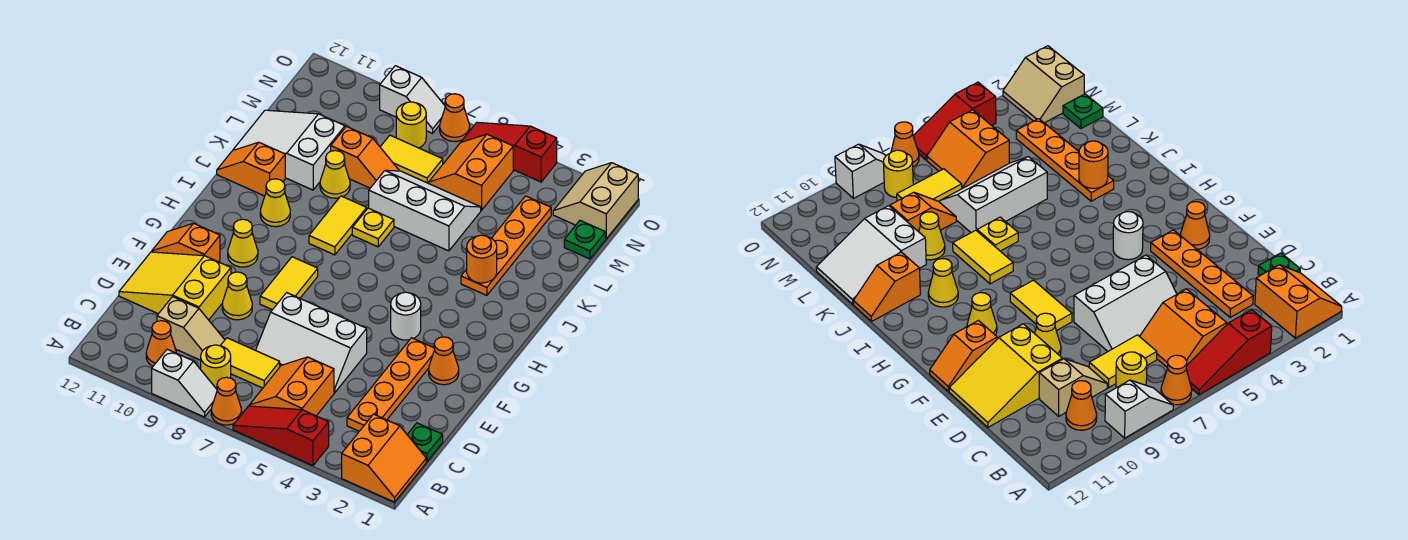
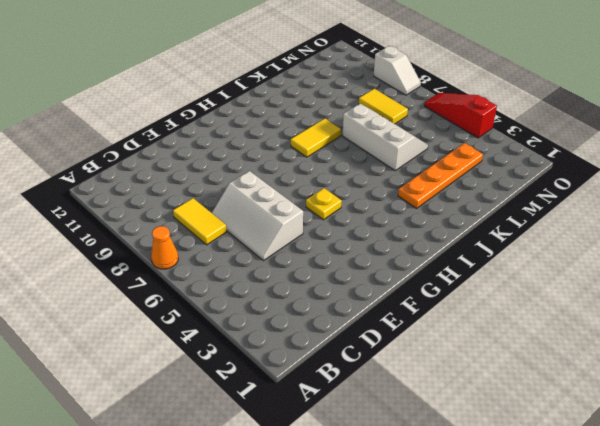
yellow plate G5 level 1 -> yellow plate J7 level 1
none -> orange slope A1:B2 level 1 top 2
none -> red slope A4:A6 level 1 top 4
none -> white slope A8:A9 level 1 top 9
none -> orange slope B5:C6 level 1 top 5

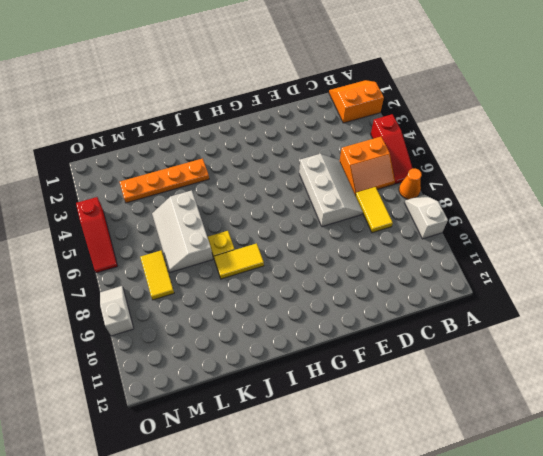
none -> yellow round brick B8 level 1
none -> orange cone B10 level 1
none -> green plate C1 level 1
none -> orange plate C3:F3 level 1

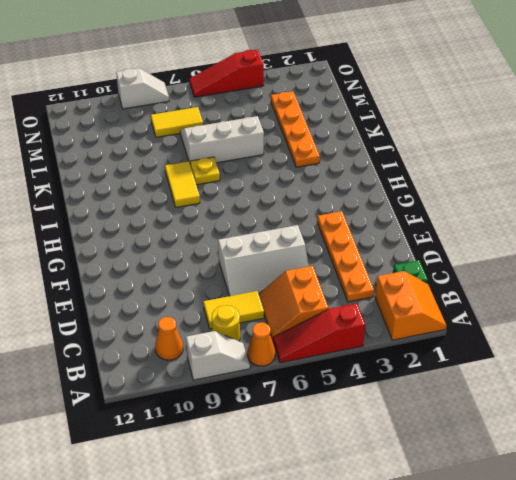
none -> tan slope C9:C10 level 1 top 10
none -> yellow slope D10:E12 level 1 top 10
none -> yellow cone E9 level 1
none -> orange cone F2 level 1

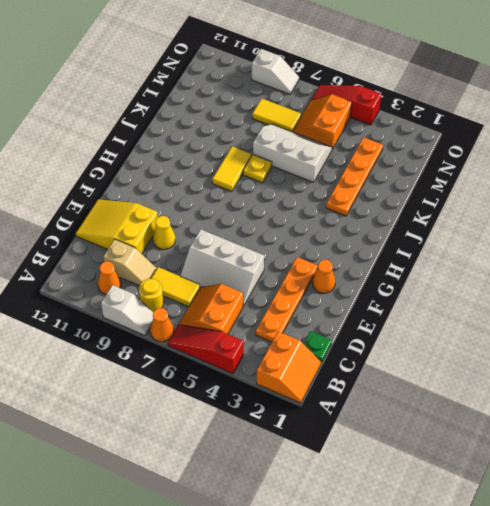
none -> yellow tile F8:G8 level 1
none -> orange slope F11:F12 level 1 top 11
none -> white round brick G4 level 1
none -> yellow cone G10 level 1

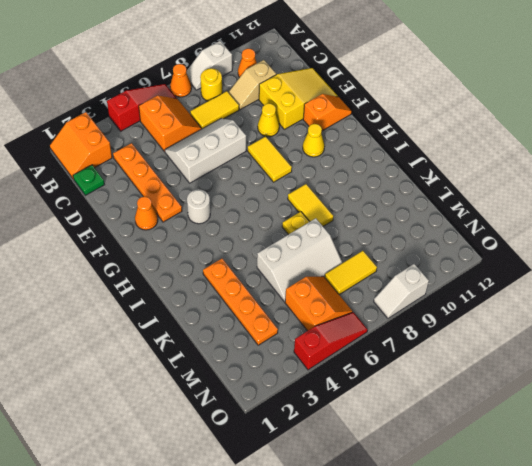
none -> yellow cone I10 level 1
none -> orange slope J11:J12 level 1 top 11
none -> yellow cone K9 level 1
none -> white slope K10:L12 level 1 top 10

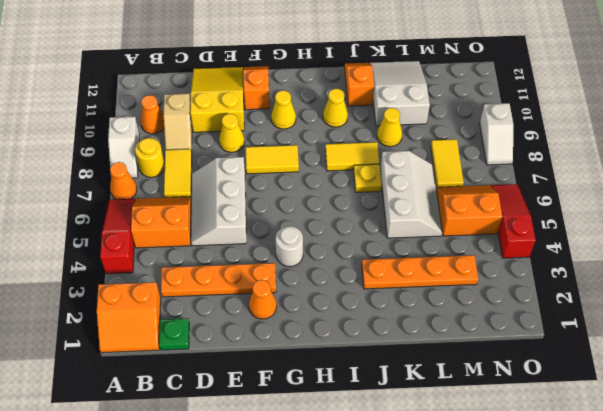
none -> orange slope L8:L9 level 1 top 9
none -> green plate M1 level 1
none -> tan slope N1:O2 level 1 top 1
none -> yellow round brick N8 level 1

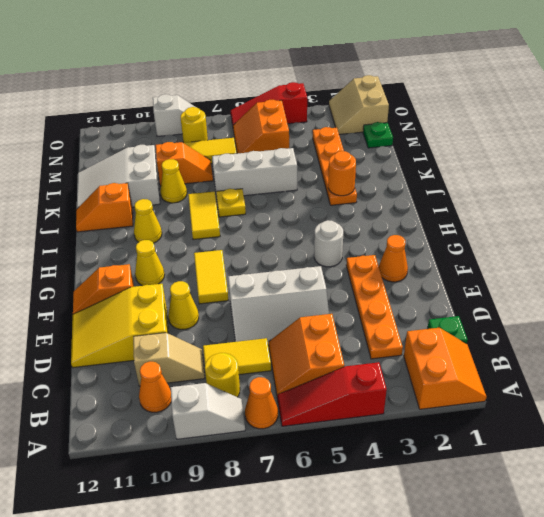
none -> orange cone O7 level 1

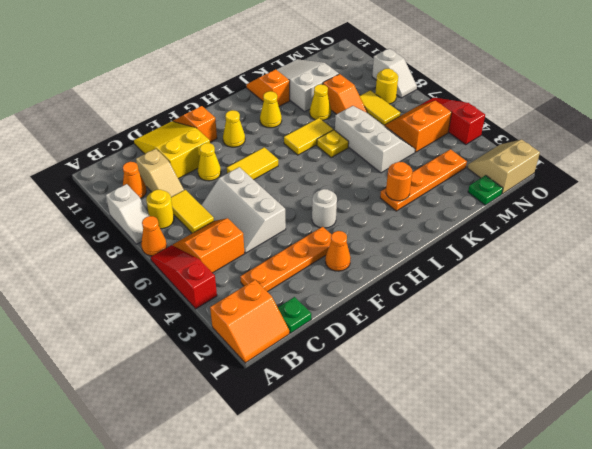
none -> orange cone O7 level 1

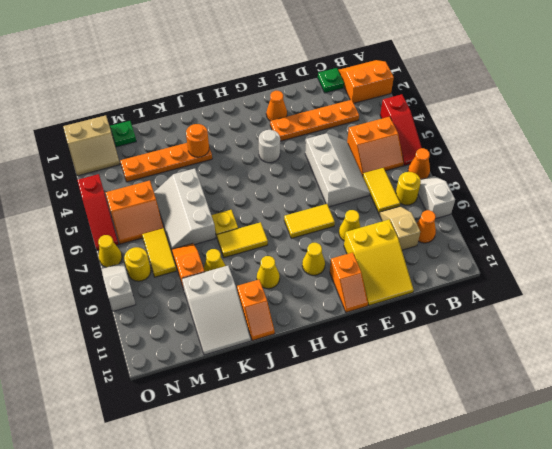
yellow cone O7 level 1 -> orange cone O7 level 1

